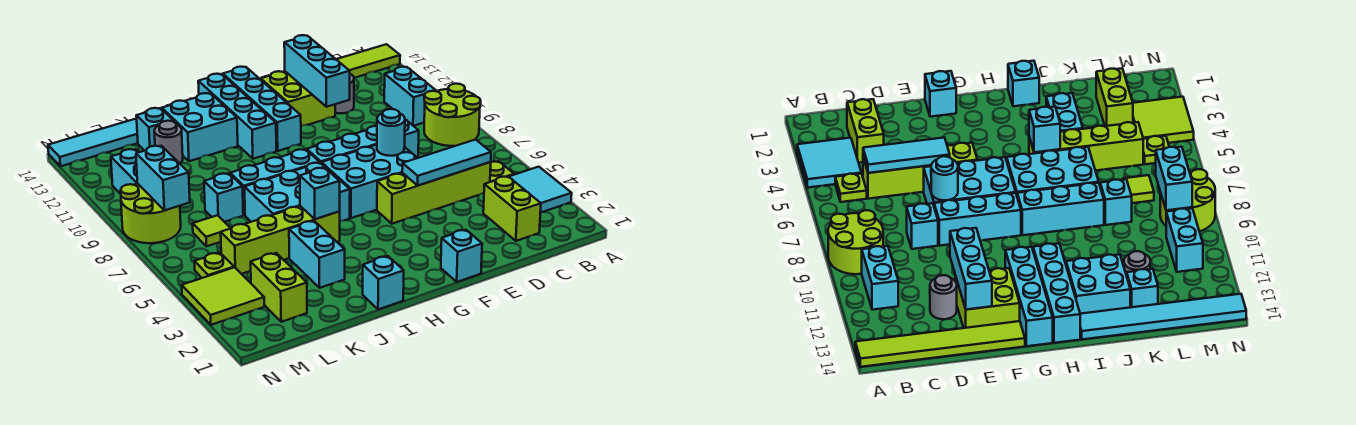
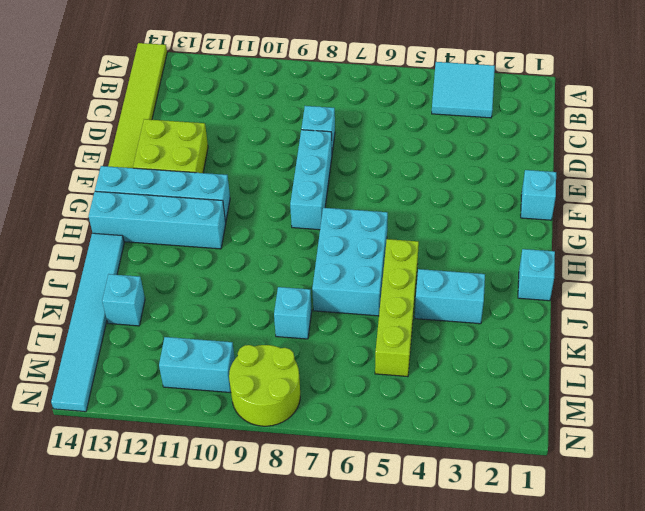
none -> lime round brick A8:B9 level 1
none -> lime plate B5 level 1
none -> cyan brick B10:B11 level 1
none -> lime brick C2:C3 level 1

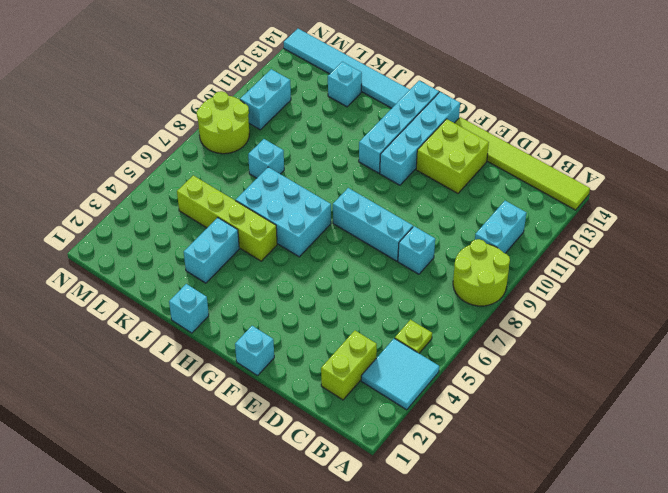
none -> lime brick C5:F5 level 1
none -> grey round brick D12 level 1
none -> cyan brick E6:G7 level 1
none -> cyan brick H8:J8 level 1

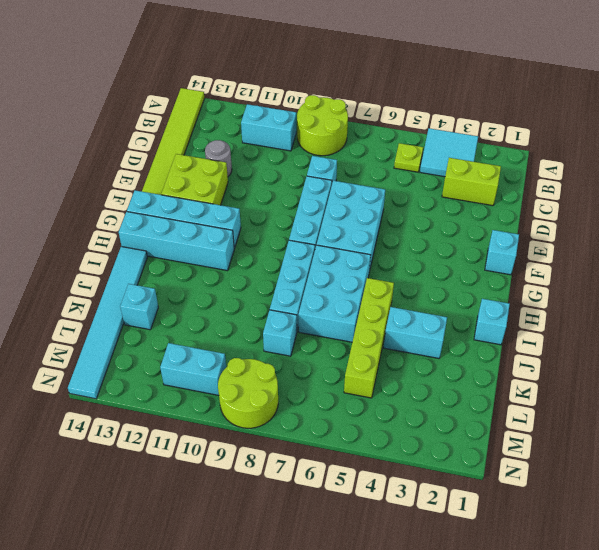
none -> lime brick C5:F5 level 1
none -> cyan brick I12:J13 level 1
none -> grey round brick K12 level 1
none -> lime brick L2:L3 level 1

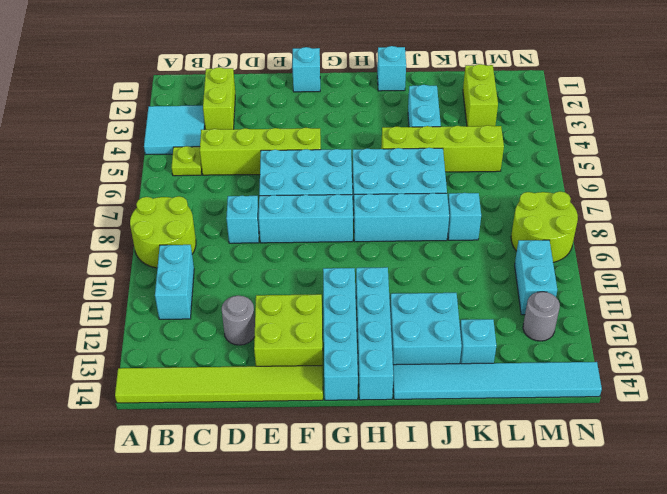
grey round brick M12 level 1 -> grey round brick K12 level 1
none -> lime tile L7 level 1
none -> lime tile M3:N4 level 1
none -> lime plate M5 level 1
none -> cyan tile C5:E5 level 2

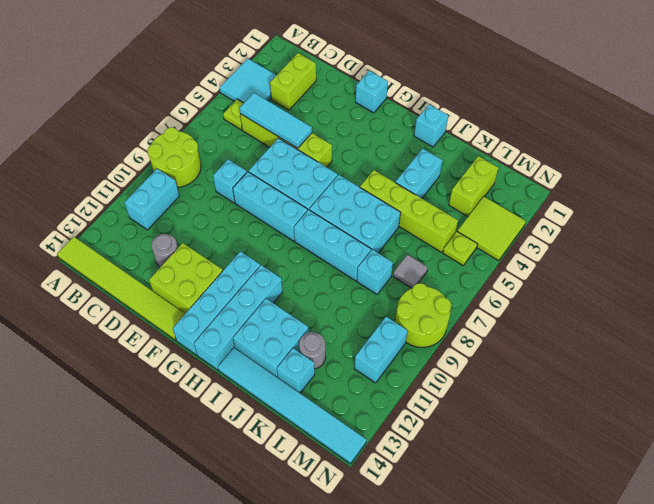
grey tile L7 level 1 -> lime tile L7 level 1
none -> cyan round brick E7 level 2
none -> cyan brick E11:E13 level 2
none -> cyan brick I5 level 2
none -> cyan brick M8:M9 level 2

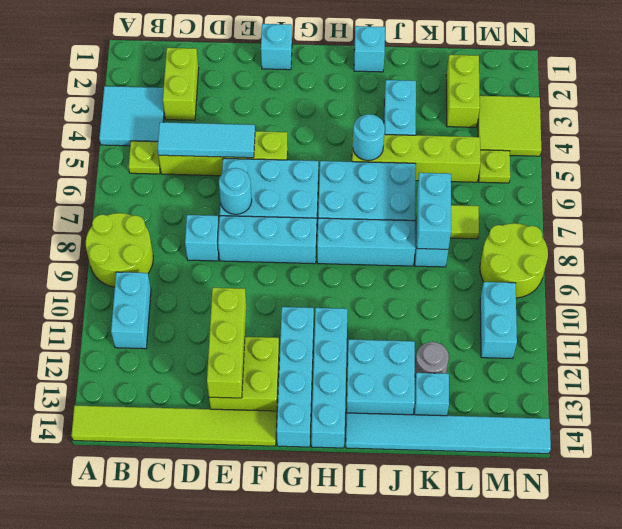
lime brick E11:E13 level 2 -> cyan brick E11:E13 level 2
cyan round brick I5 level 2 -> cyan brick I5 level 2
cyan brick K7:K8 level 2 -> cyan brick M8:M9 level 2
none -> grey round brick D12 level 1

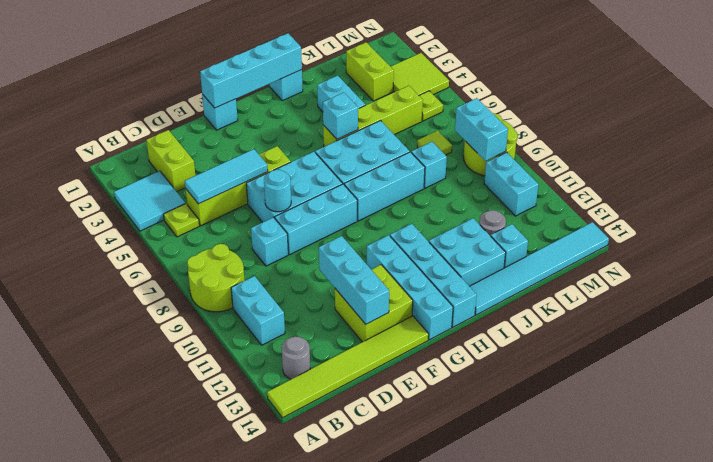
grey round brick B13 level 1 -> grey round brick D12 level 1
cyan brick F1:I1 level 2 -> none

